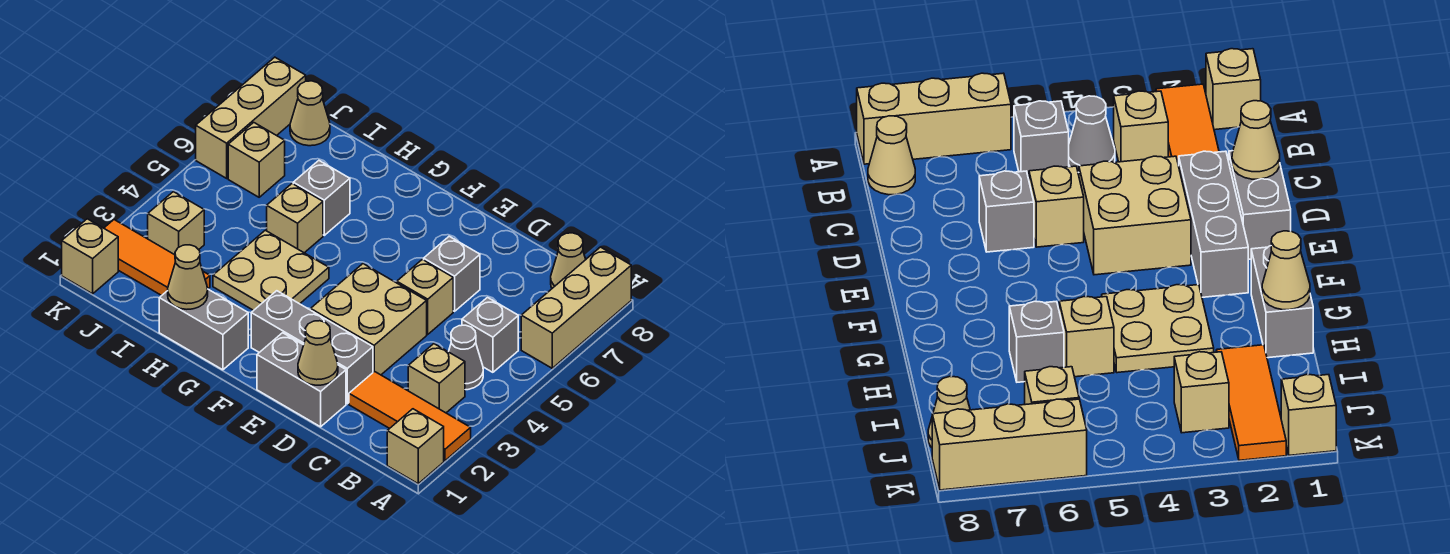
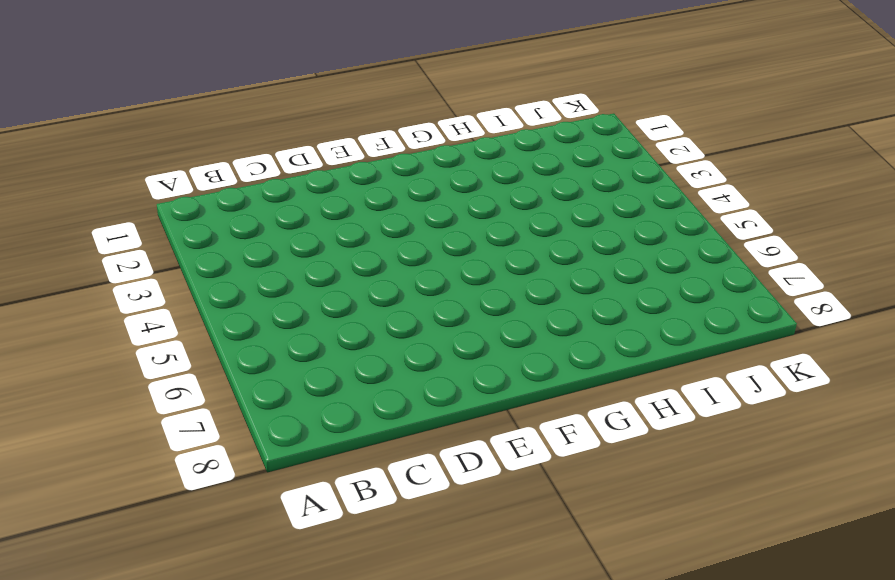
none -> tan brick A1 level 1
none -> orange tile A2:C2 level 1
none -> tan brick A6:A8 level 1

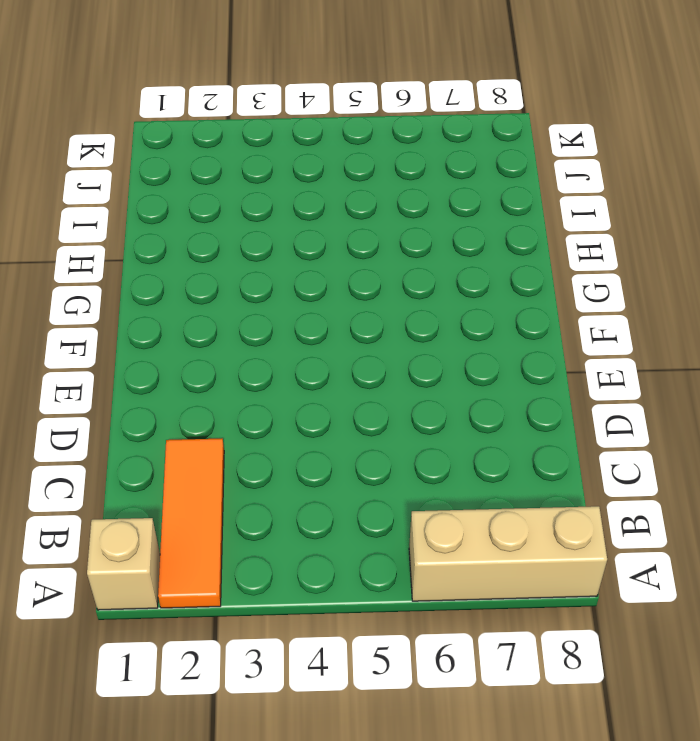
none -> tan brick B3 level 1
none -> grey cone B4 level 1
none -> grey brick B5 level 1

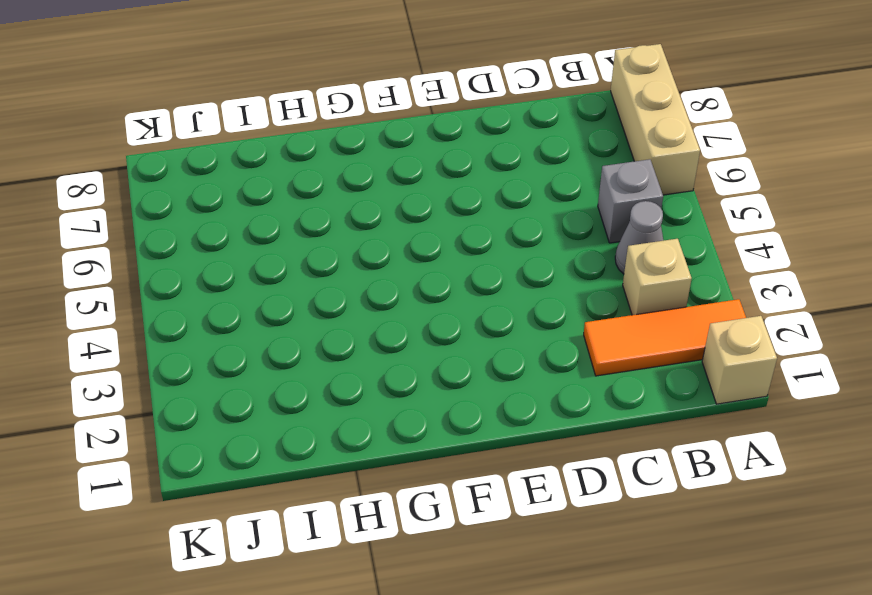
none -> tan cone B8 level 1
none -> grey brick D1:E1 level 1
none -> grey brick D2:F2 level 1

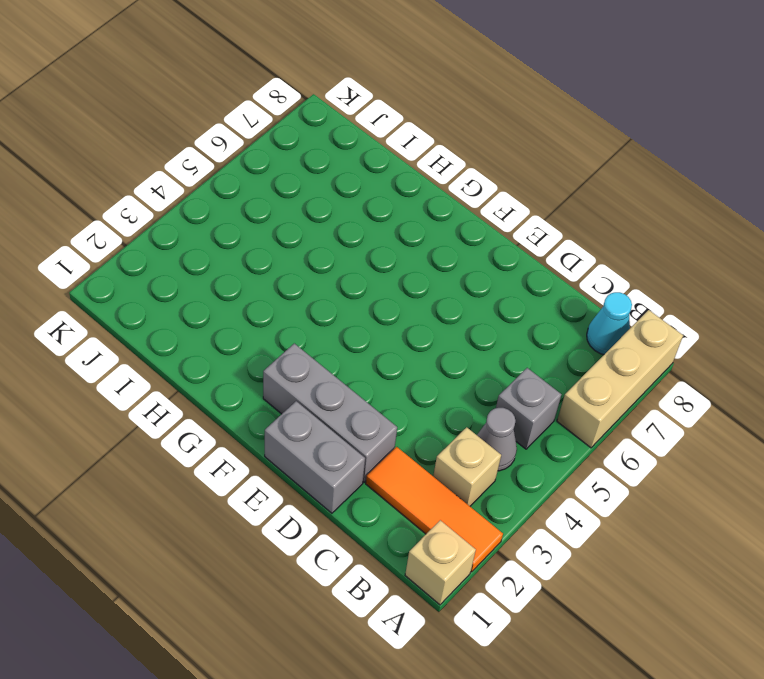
cyan cone B8 level 1 -> tan cone B8 level 1
none -> tan brick D3:E4 level 1
none -> tan brick D5 level 1
none -> grey brick D6 level 1

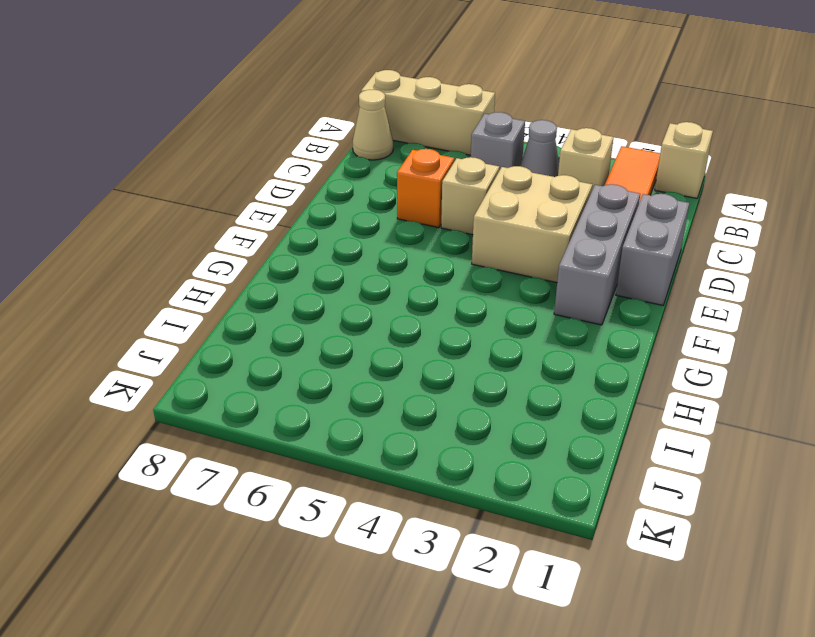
orange brick D6 level 1 -> grey brick D6 level 1
none -> grey brick G1:H1 level 1
none -> tan plate G3:H4 level 1
none -> tan brick H5 level 1

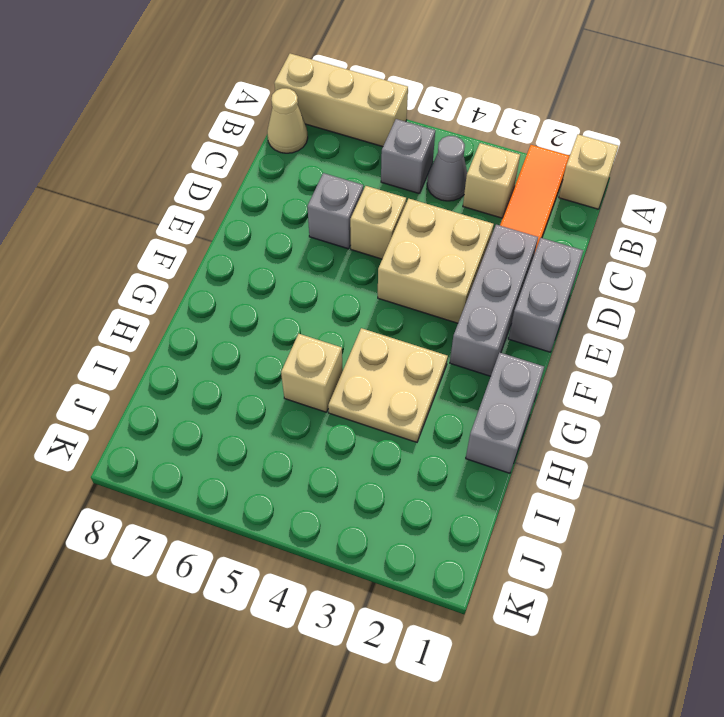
none -> grey brick H6 level 1
none -> orange tile I2:K2 level 1
none -> tan brick J3 level 1

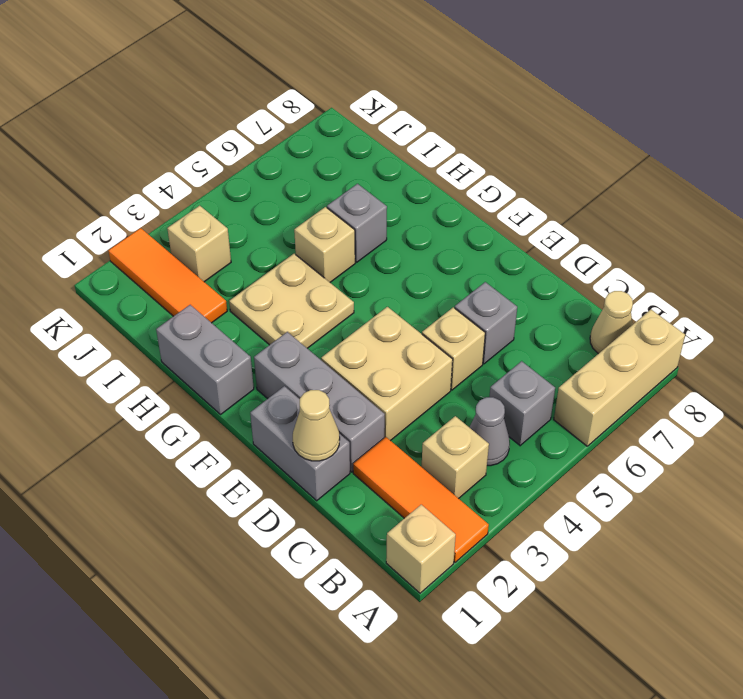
none -> tan brick J6 level 1
none -> tan cone J8 level 1
none -> tan brick K1 level 1

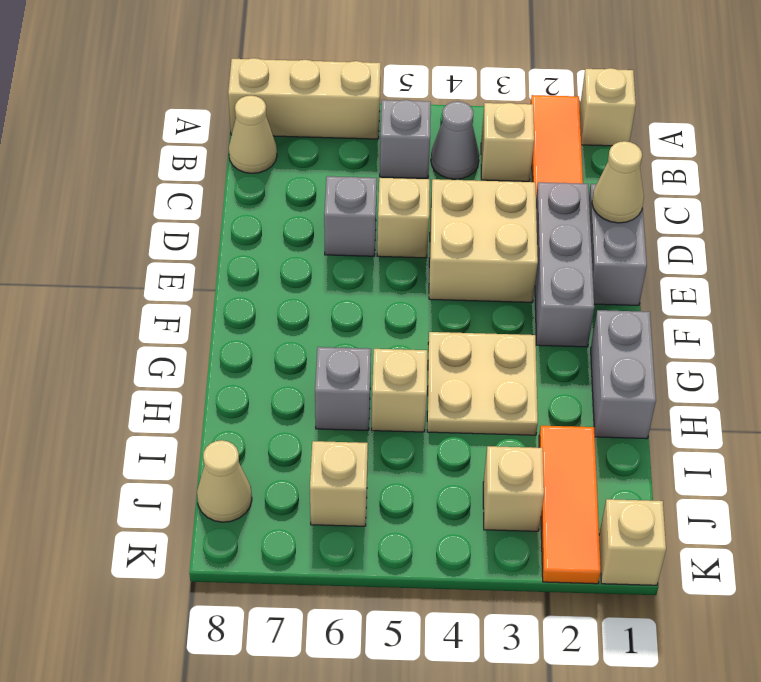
none -> tan brick K6:K8 level 1
none -> tan cone H1 level 2

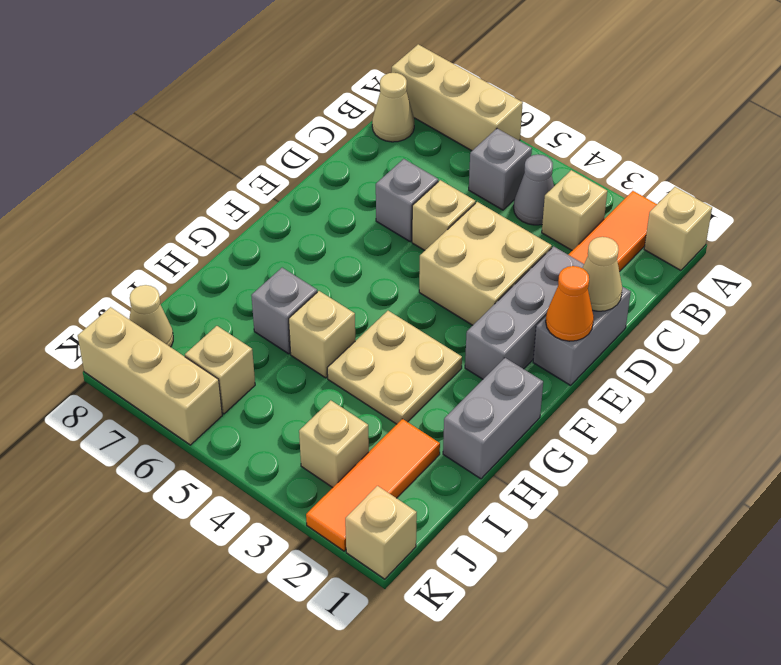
orange cone E1 level 2 -> none
none -> tan cone H1 level 2

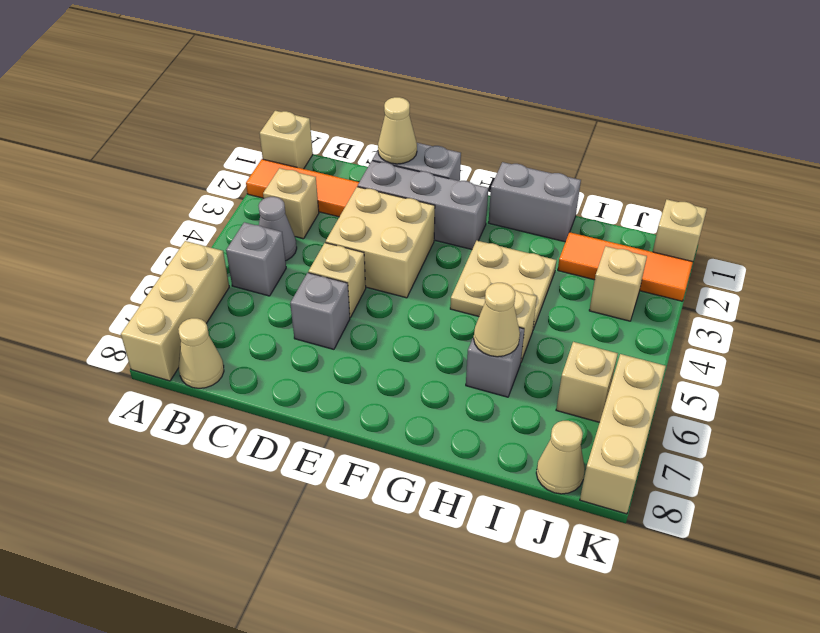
tan cone H6 level 2 -> tan cone H1 level 2

